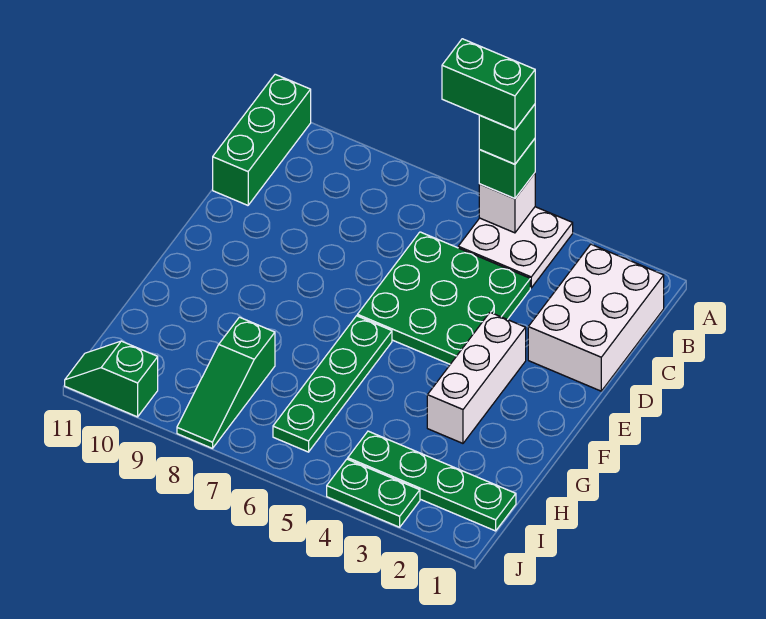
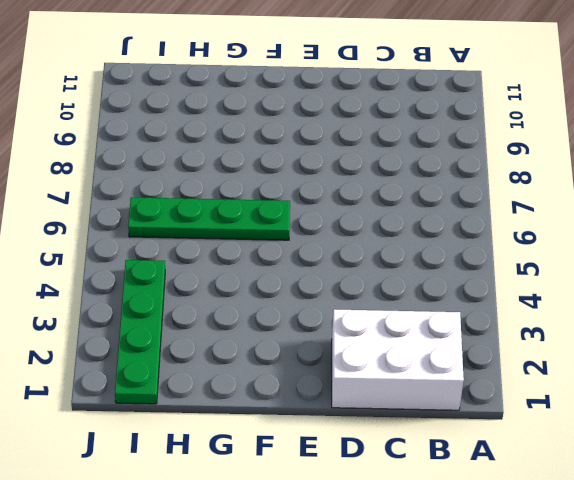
none -> white plate A4:B5 level 1
none -> green brick A11:C11 level 1
none -> green plate C4:E6 level 1

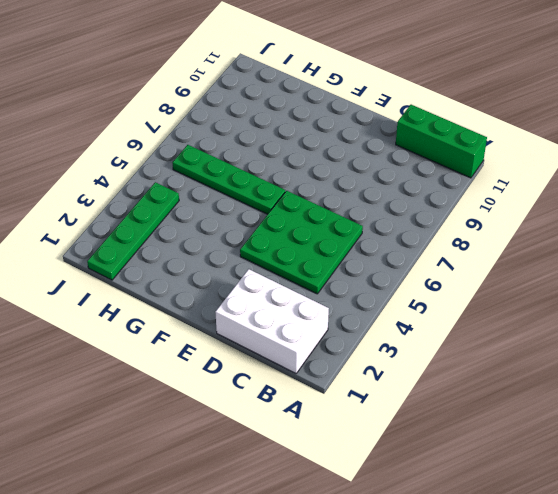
none -> white plate A4:B5 level 1
none -> white brick E3:G3 level 1
none -> green slope H8:J8 level 1 top H

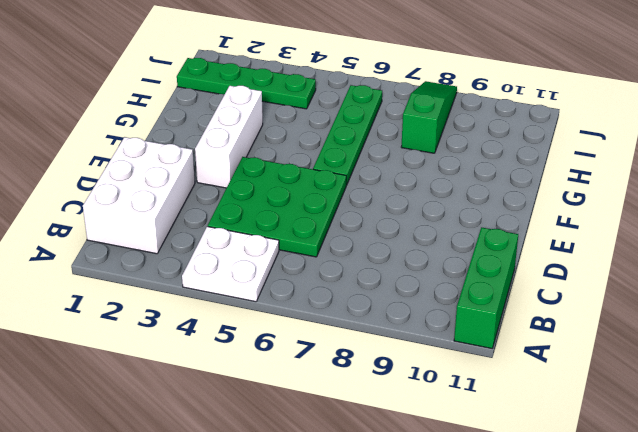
none -> green plate J3:J4 level 1
none -> green slope J10:J11 level 1 top 10
none -> white brick A5 level 2

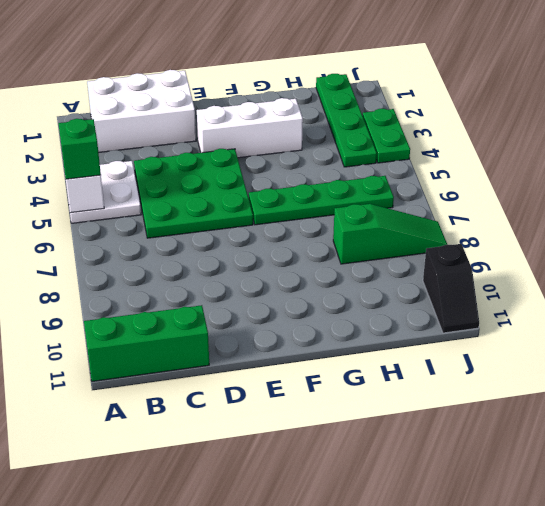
black slope J10:J11 level 1 top 10 -> green slope J10:J11 level 1 top 10
none -> green brick A5 level 4
none -> green brick A5:A6 level 5

